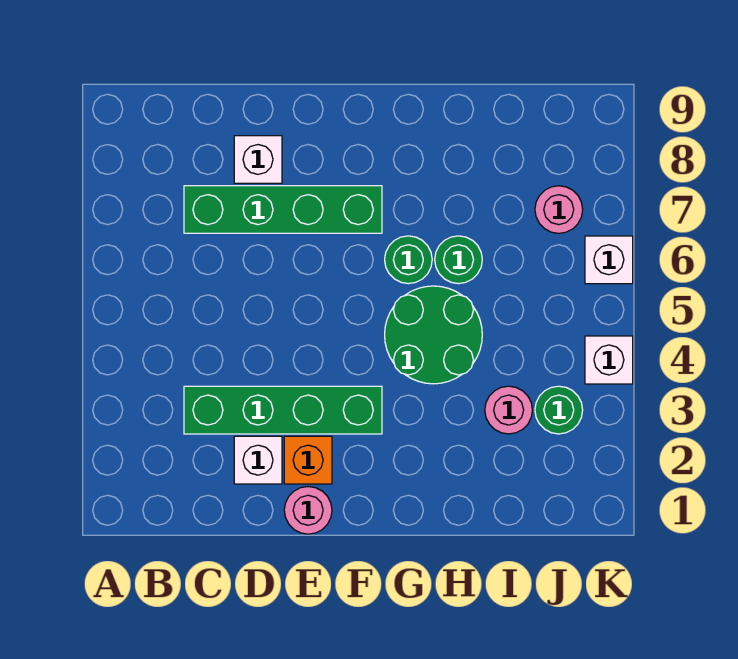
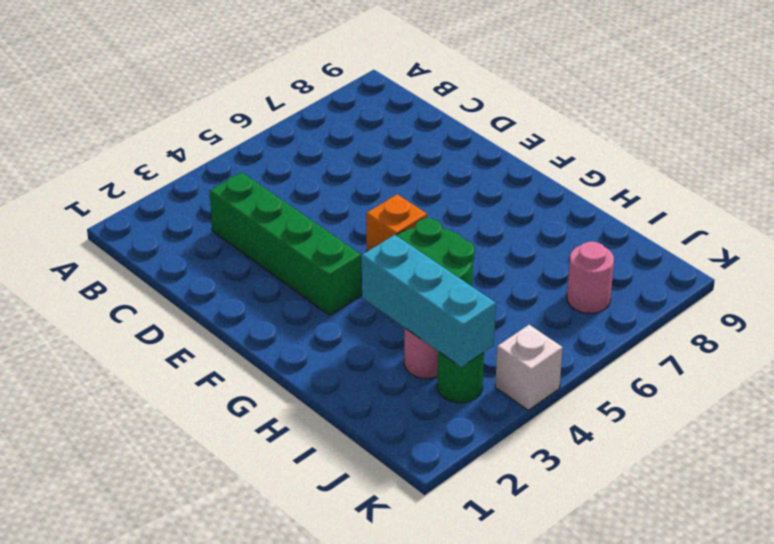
orange brick F5 level 1 -> orange brick E2 level 1
cyan brick H3:J3 level 2 -> none
none -> green brick C7:F7 level 1
none -> white brick D2 level 1
none -> white brick D8 level 1

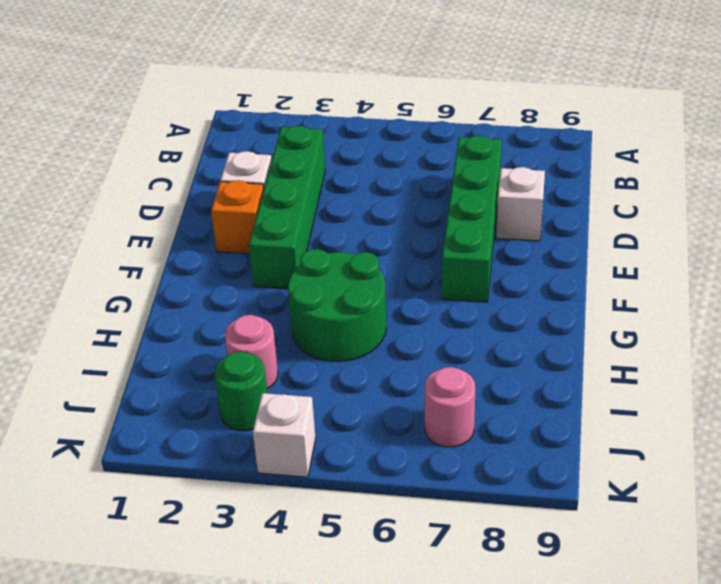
none -> pink round brick E1 level 1
none -> green round brick G6 level 1
none -> green round brick H6 level 1

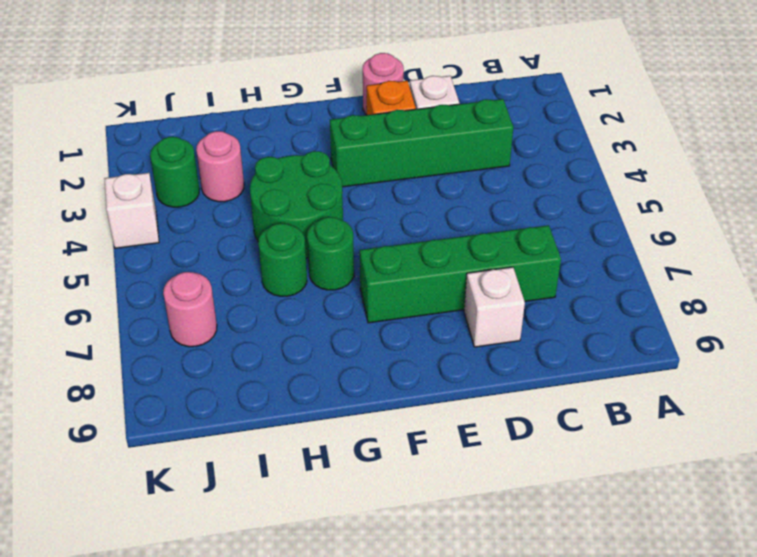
none -> white brick K6 level 1

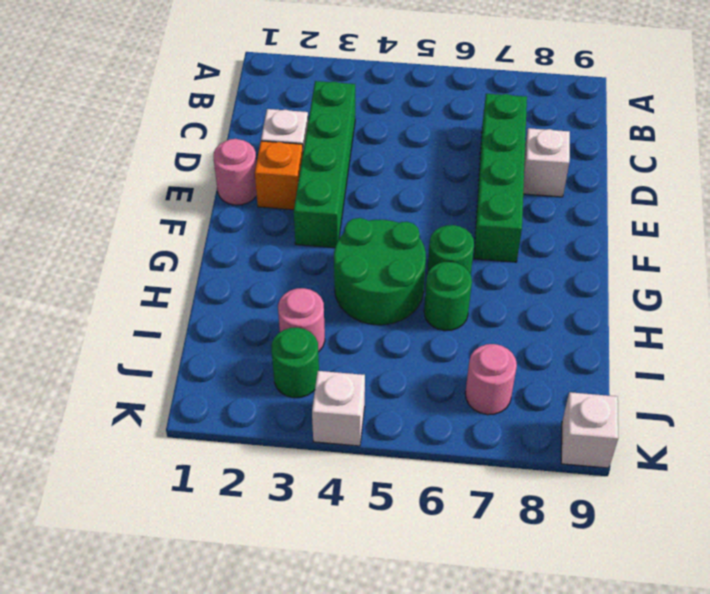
white brick K9 level 1 -> white brick K6 level 1

